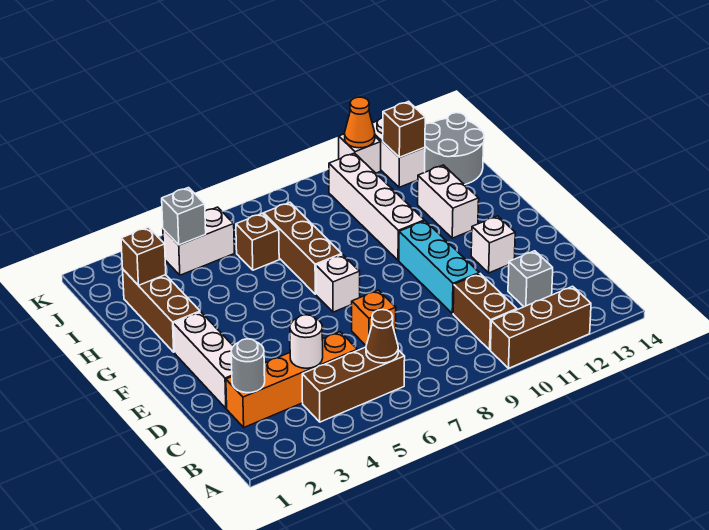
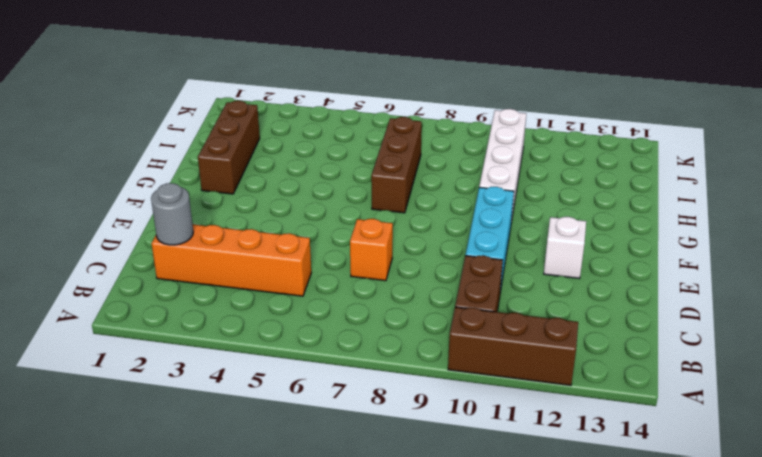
none -> brown brick B4:B6 level 1
none -> grey brick C12 level 1
none -> white brick D2:F2 level 1

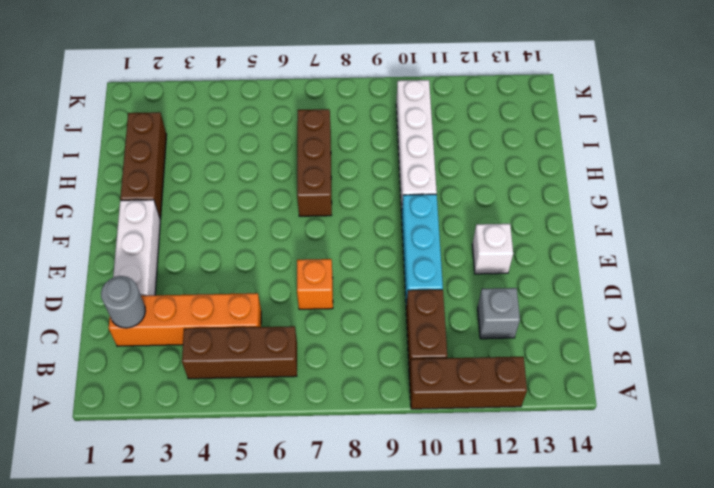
none -> white brick F7 level 1
none -> white brick G12:H12 level 1
none -> brown brick I6 level 1

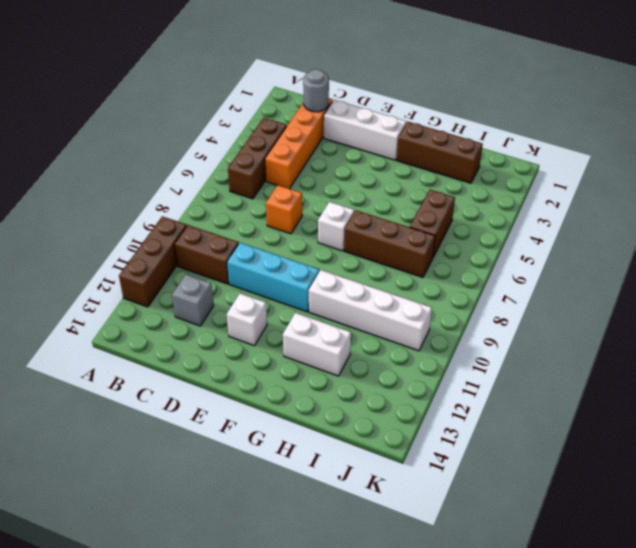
brown brick I5:I6 level 1 -> brown brick I6 level 1
none -> grey round brick I13:J14 level 1
none -> white brick J4:J5 level 1
none -> white brick J12:K12 level 1

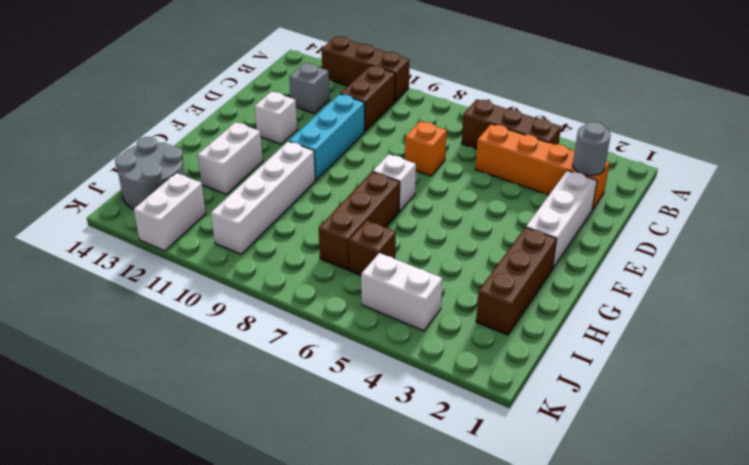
none -> white brick K11 level 1
none -> brown cone B6 level 2
none -> white round brick C4 level 2

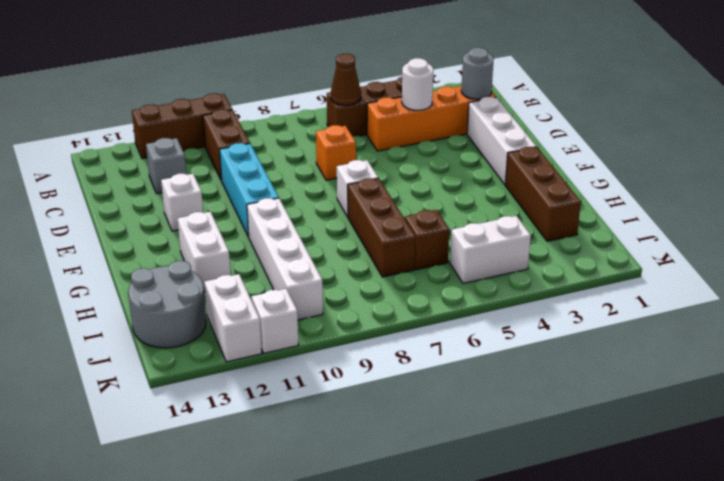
none -> brown brick I2 level 2
none -> grey brick J4 level 2
none -> brown brick J12 level 2

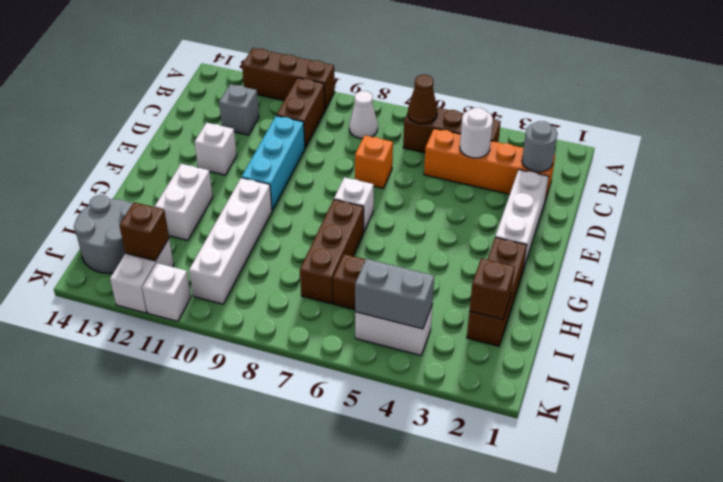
white cone B8 level 1 -> none
grey brick J4:J5 level 2 -> grey brick J4 level 2
none -> orange cone K11 level 2

